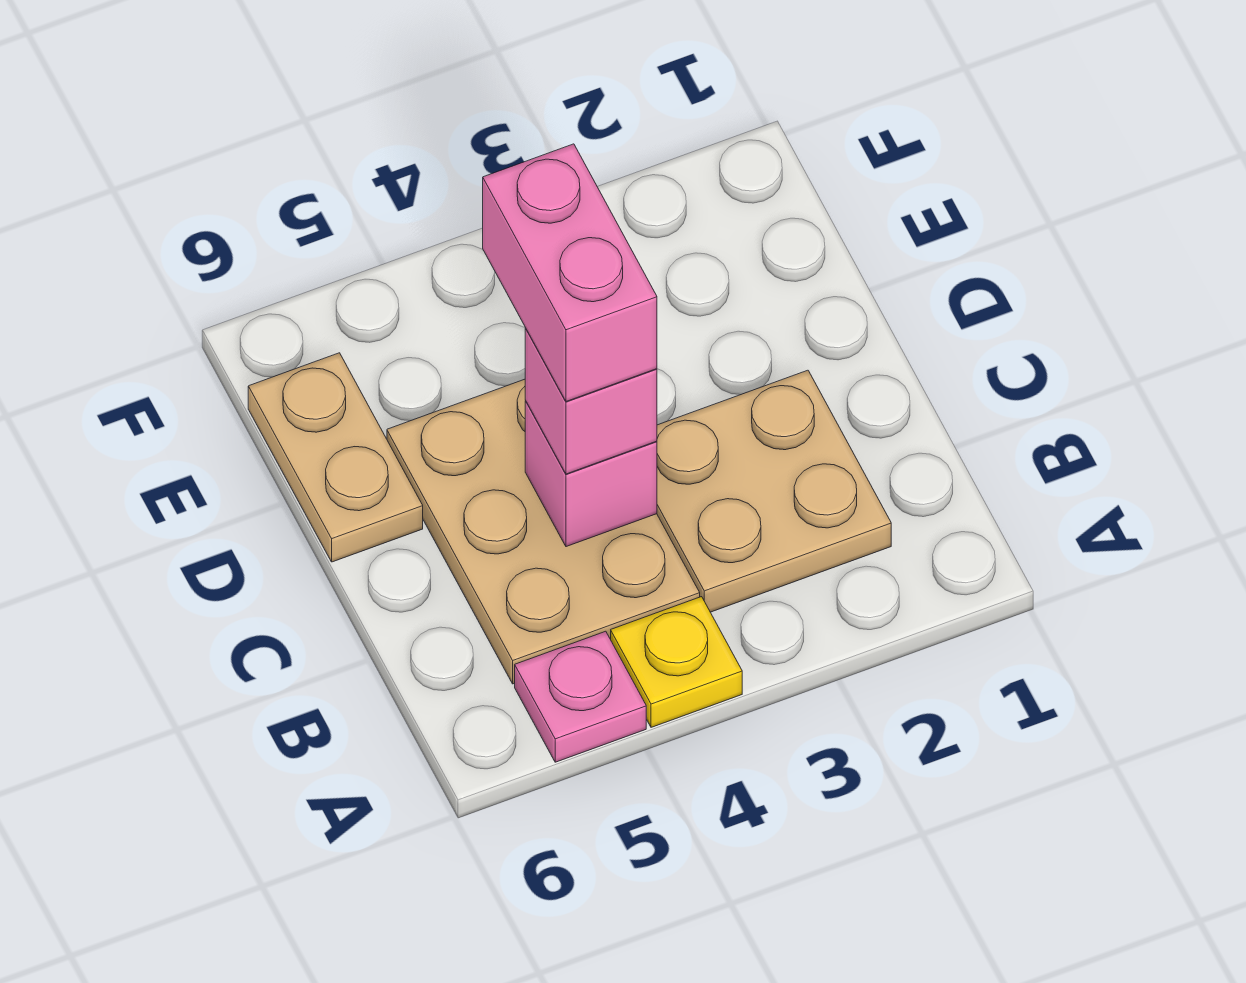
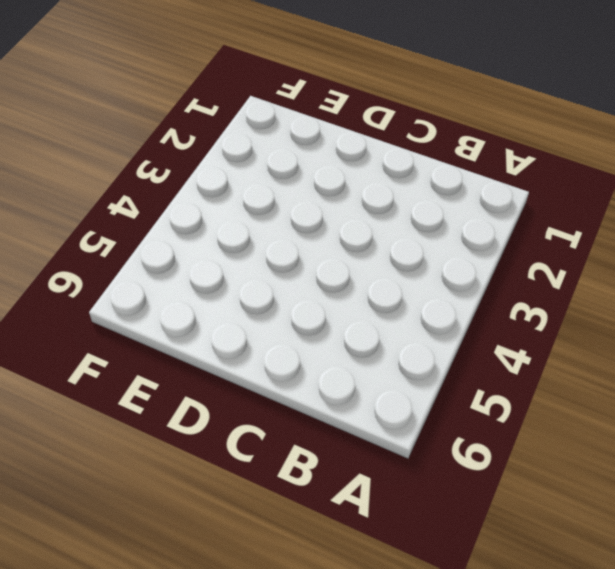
none -> yellow plate A4 level 1
none -> pink plate A5 level 1

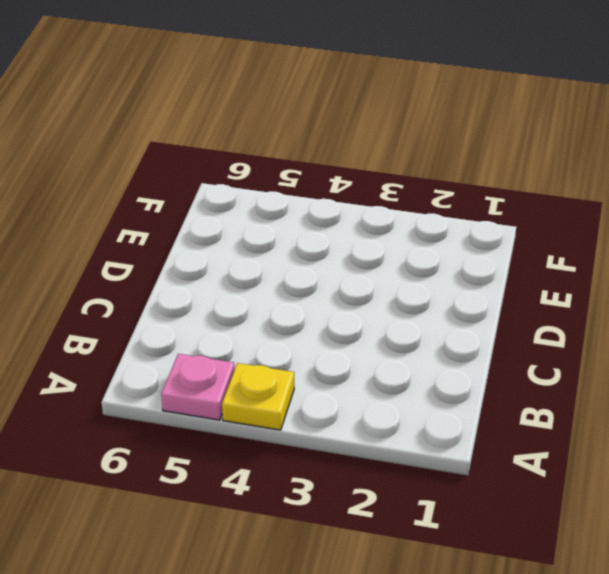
none -> tan plate B2:C3 level 1
none -> tan plate B4:D5 level 1

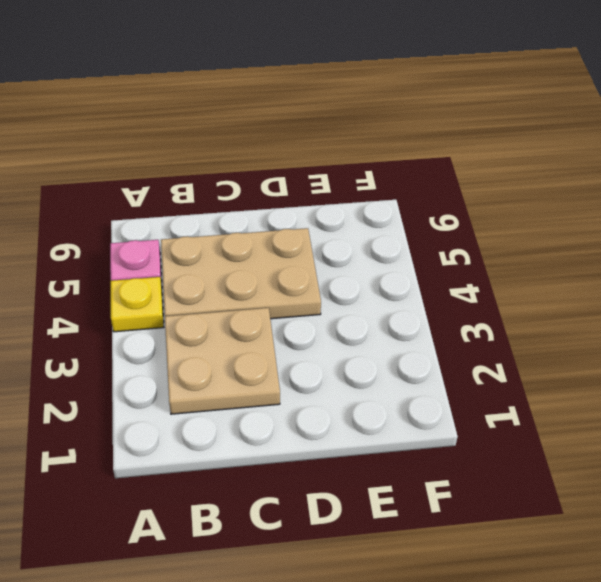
none -> tan plate D6:E6 level 1
none -> pink brick C4 level 2

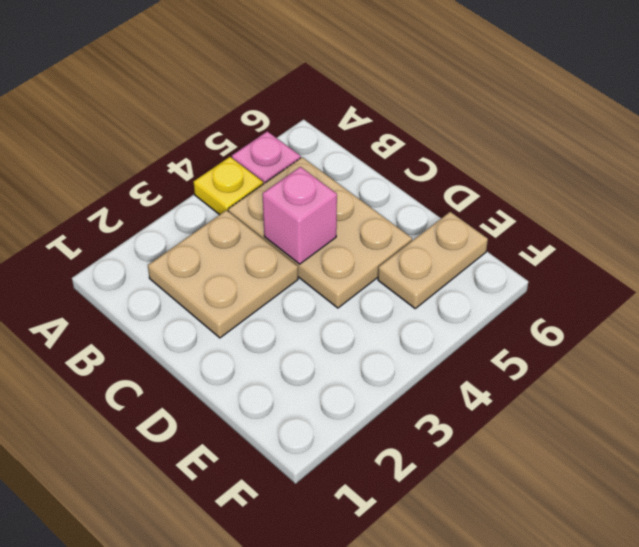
tan plate E5:E6 level 1 -> tan plate D6:E6 level 1
none -> pink brick C4 level 3
none -> pink brick C4:D4 level 4

